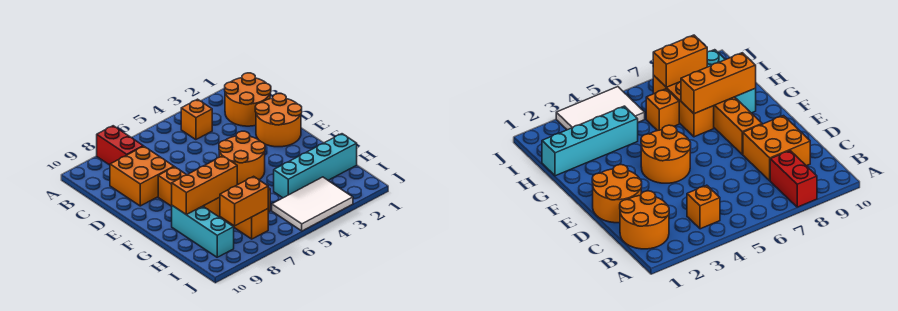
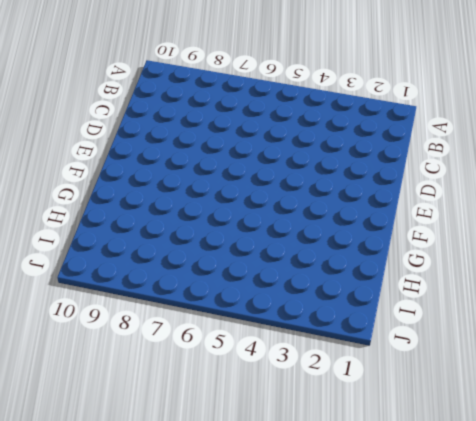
none -> red brick A8:B8 level 1
none -> orange round brick B1:C2 level 1
none -> orange brick B4 level 1

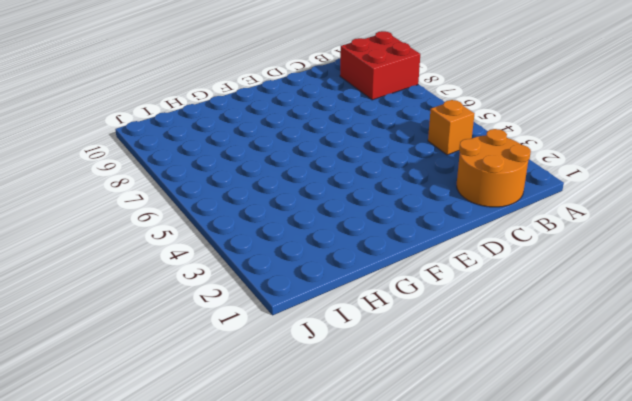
red brick A8:B9 level 1 -> red brick A8:B8 level 1
none -> orange brick C8:D9 level 1
none -> orange round brick D1:E2 level 1
none -> orange round brick E4:F5 level 1

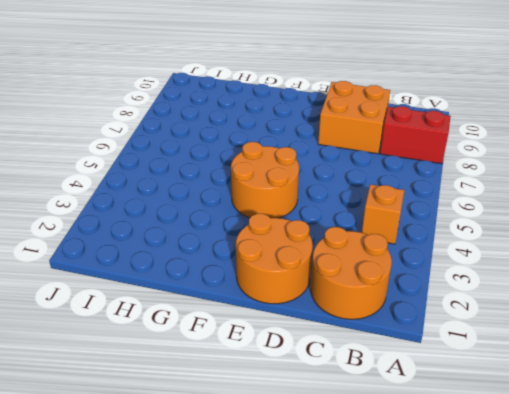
none -> orange brick E8:G8 level 1
none -> orange brick G7:I7 level 1
none -> cyan brick G9:I9 level 1

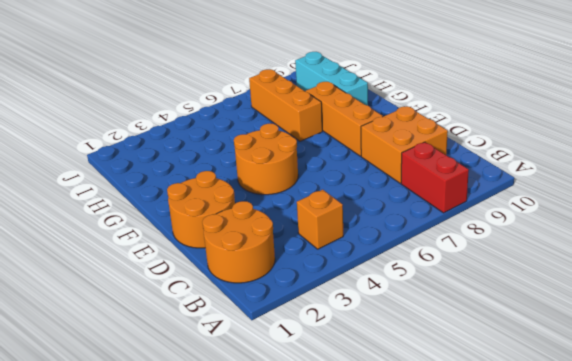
none -> cyan brick H1:H4 level 1
none -> orange brick H6 level 1
none -> white tile I3:J5 level 1

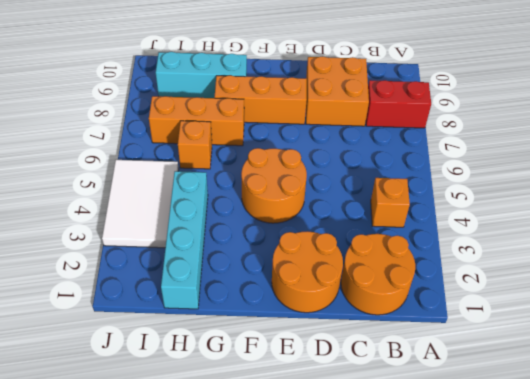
none -> orange brick G7:G9 level 2
none -> orange brick I7:I8 level 2

